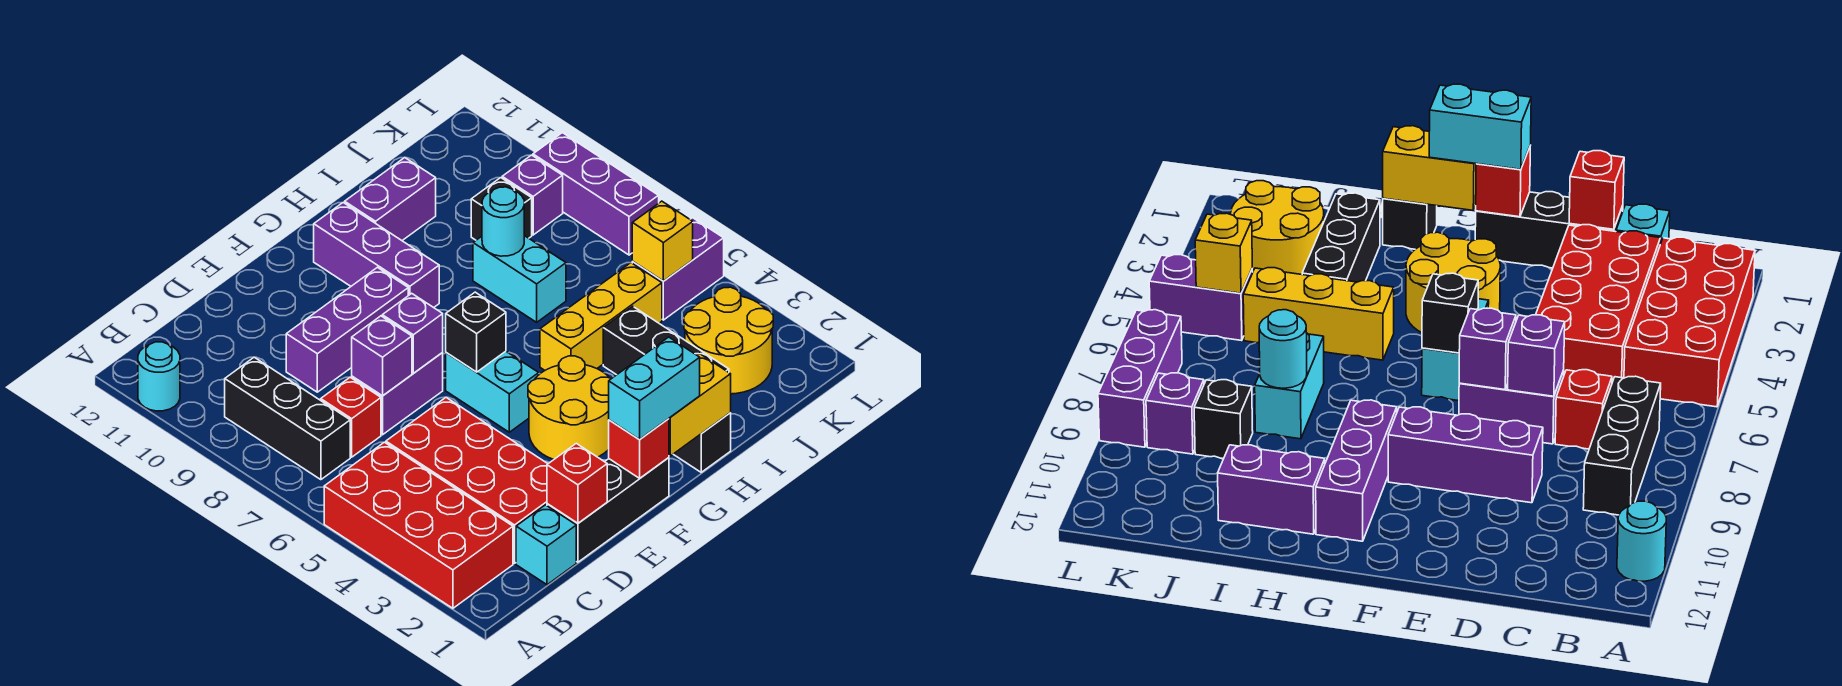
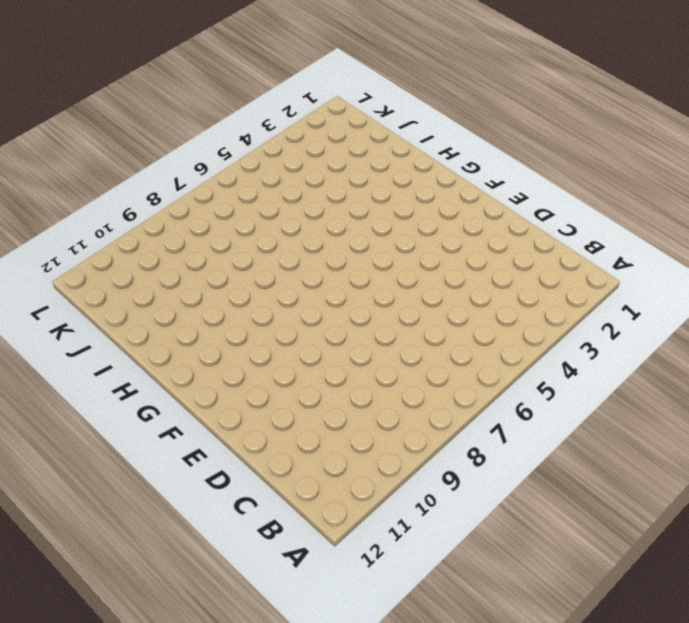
none -> red brick A2:B5 level 1
none -> cyan round brick A11 level 1
none -> black brick B7:B9 level 1
none -> cyan brick C1 level 1

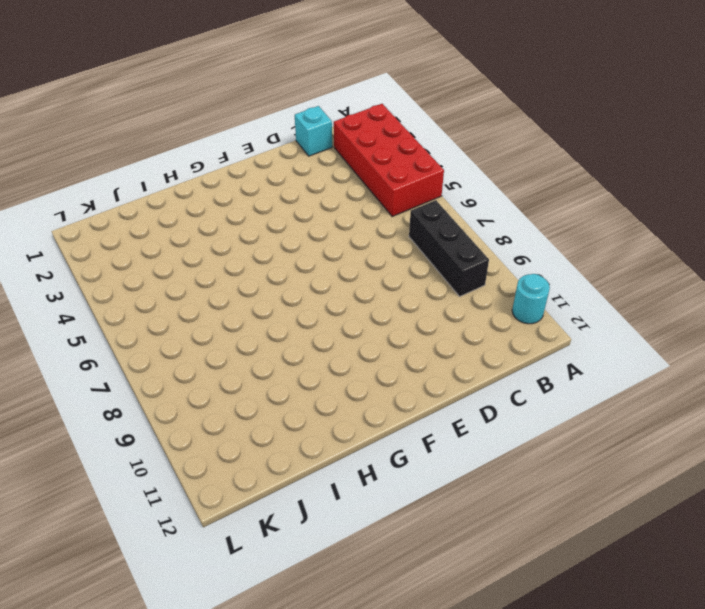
none -> red brick C2:D5 level 1
none -> red brick C7 level 1
none -> black brick D1:F1 level 1
none -> purple brick D7:E7 level 1

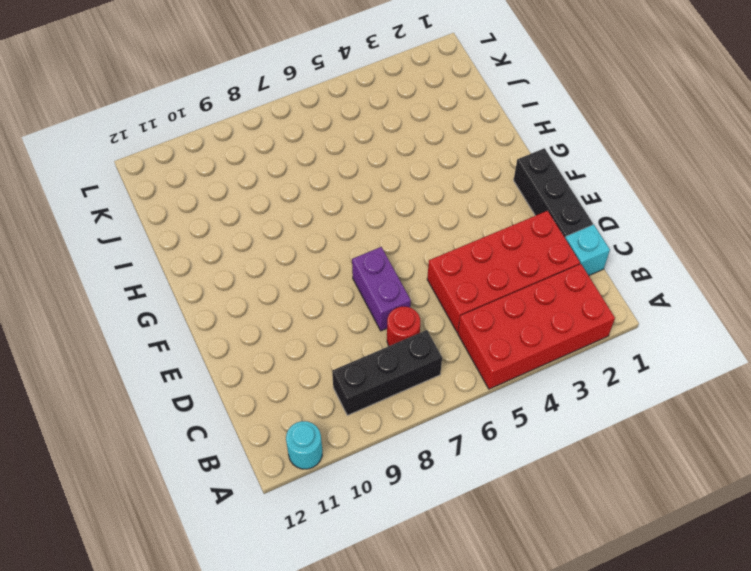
red round brick C7 level 1 -> red brick C7 level 1
none -> purple brick D9:F9 level 1
none -> yellow round brick F3:G4 level 1
none -> cyan brick F5:F6 level 1
none -> purple brick G9:G11 level 1

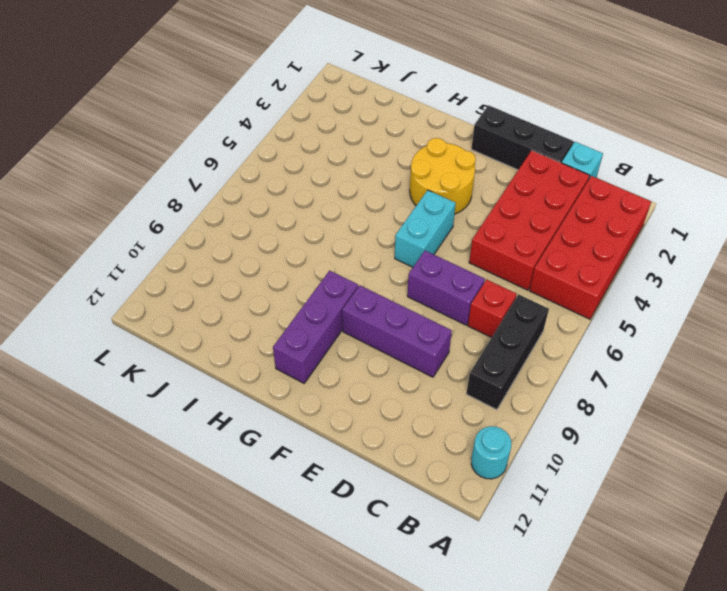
none -> black brick H1 level 1
none -> yellow brick H5:J5 level 1
none -> purple brick H11:I11 level 1
none -> black brick I2:I4 level 1

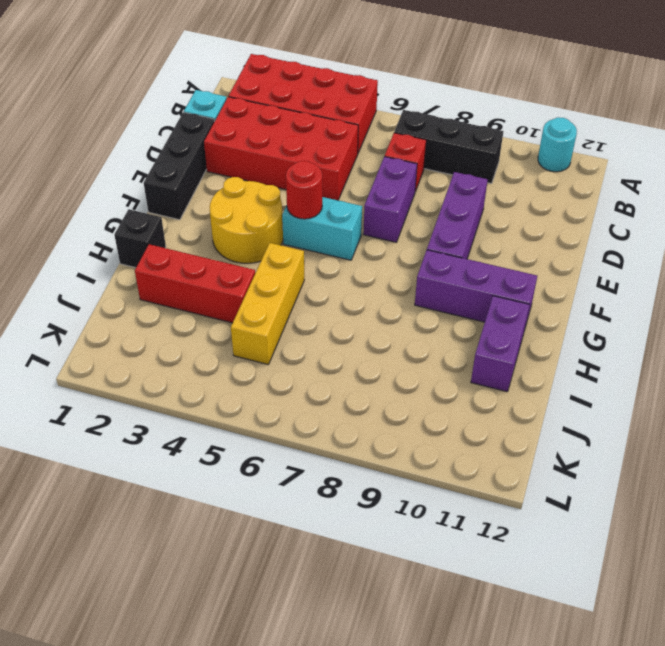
red round brick F5 level 2 -> none
red brick I2:I4 level 1 -> black brick I2:I4 level 1
none -> cyan brick I7:I8 level 1
none -> yellow round brick J2:K3 level 1
none -> black brick J9 level 1
none -> purple brick K5:L5 level 1

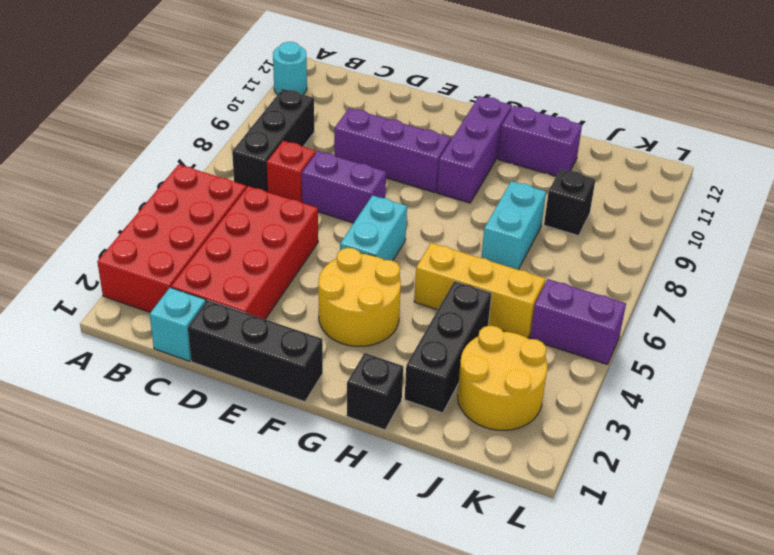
none -> purple brick K9 level 1
none -> purple brick L7:L9 level 1
none -> red brick D1 level 2
none -> purple brick D7 level 2

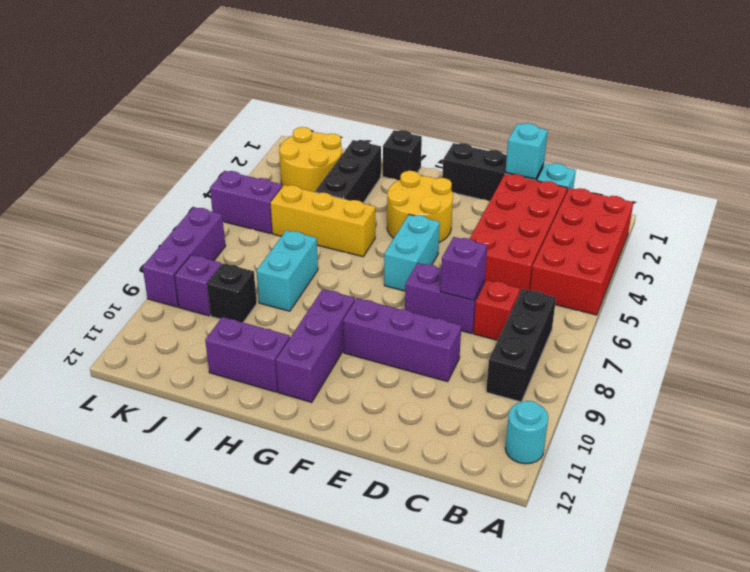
cyan brick D1 level 2 -> red brick D1 level 2
none -> purple brick E7 level 2
none -> red brick F1 level 2
none -> black brick F6 level 2
none -> yellow brick G1:H1 level 2

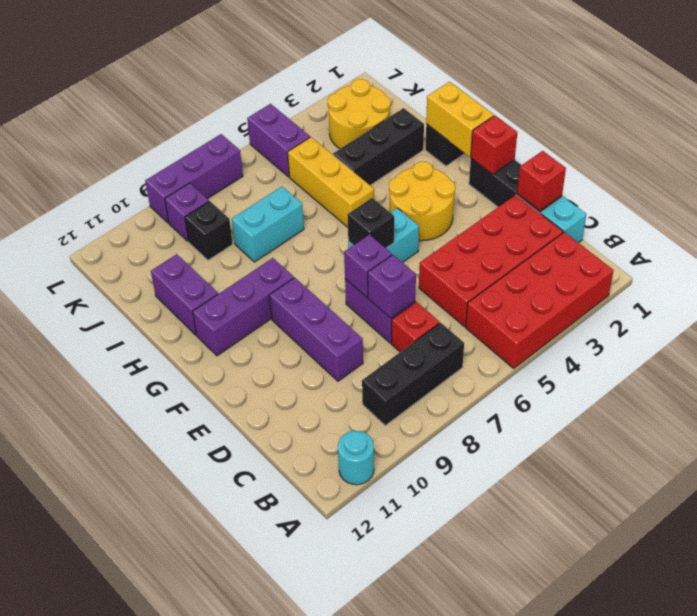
none -> cyan round brick I8 level 2
none -> yellow brick K5 level 2
none -> cyan brick F1:G1 level 3

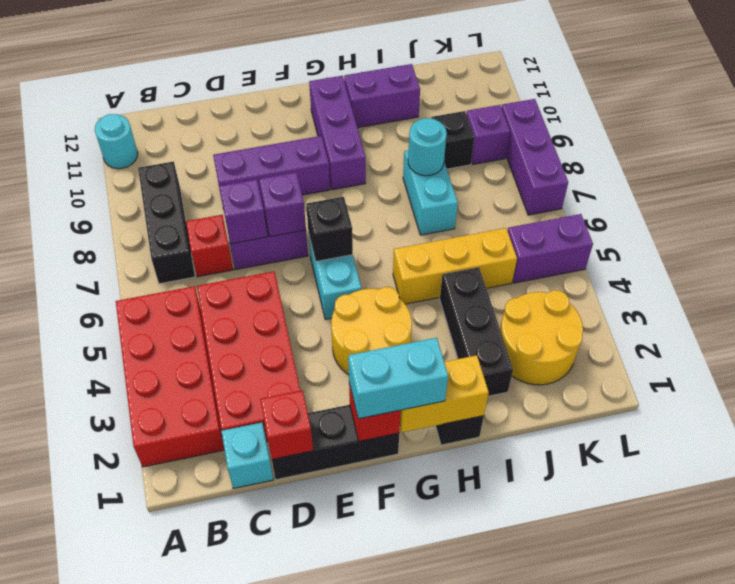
none -> yellow brick K5 level 2

